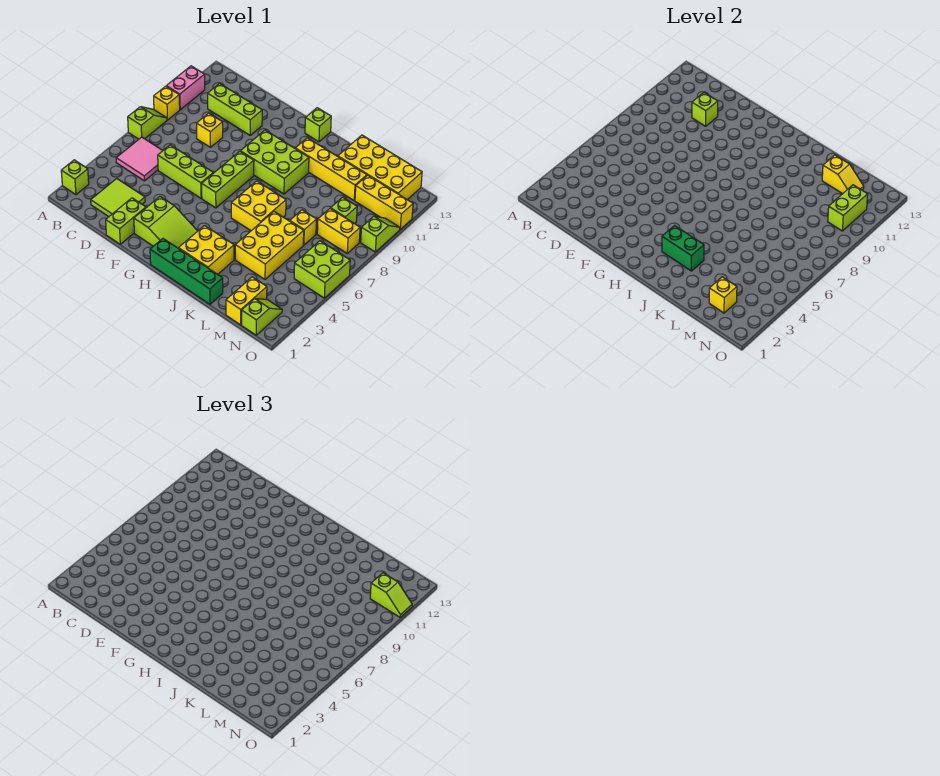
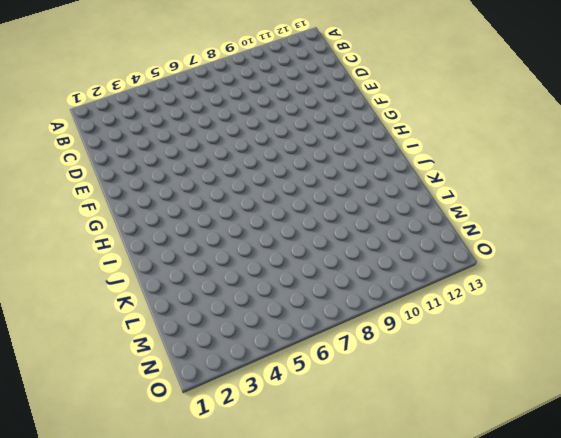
none -> lime brick A2 level 1
none -> lime slope A7:A8 level 1 top 7
none -> yellow brick A9 level 1
none -> pink brick A10:A11 level 1

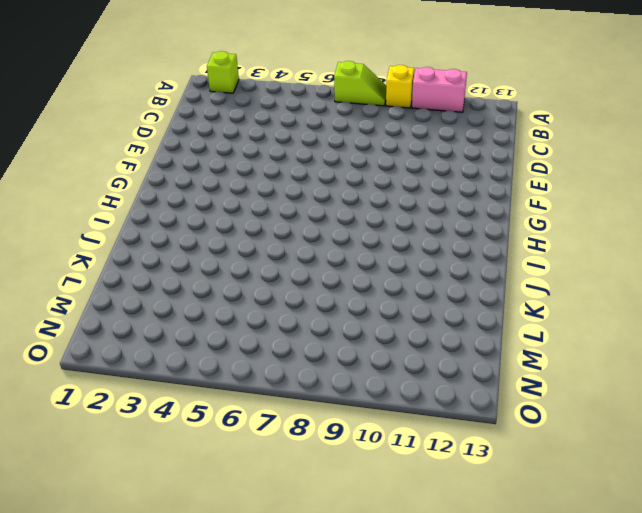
none -> pink tile B5:C6 level 1
none -> lime tile C2:D3 level 1
none -> lime brick C11:E11 level 1
none -> lime brick D6:F6 level 1

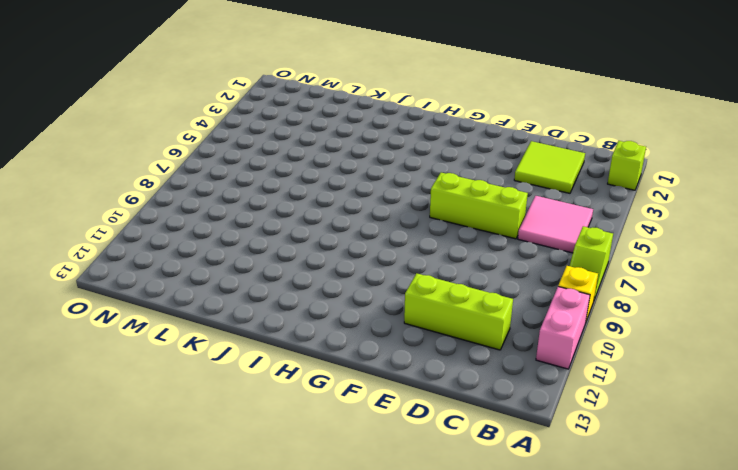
none -> yellow brick D9 level 1
none -> lime brick E1:E2 level 1
none -> lime slope F2:H3 level 1 top F
none -> lime brick G6:G8 level 1

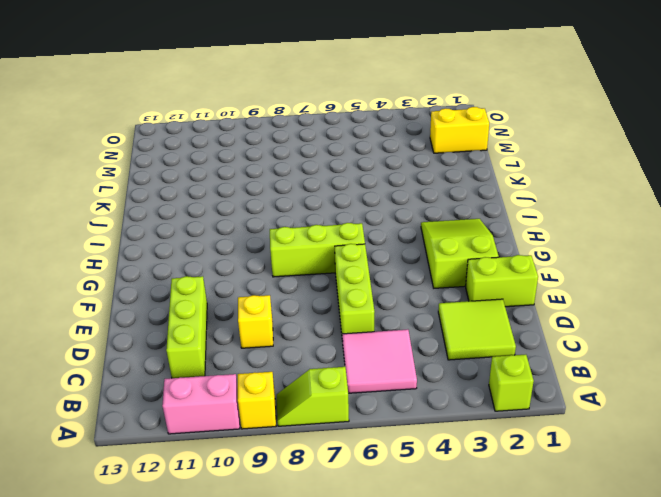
none -> lime brick G9:I10 level 1
none -> green brick H1:K1 level 1
none -> lime brick H13 level 1
none -> yellow brick I2:J3 level 1

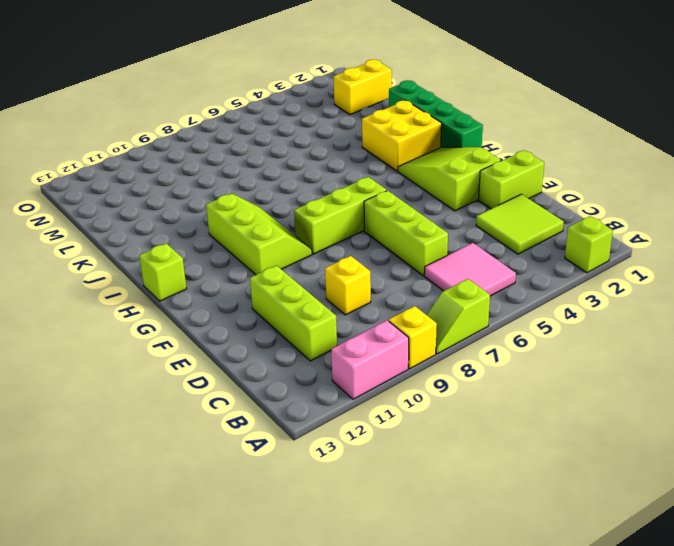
lime slope G9:I10 level 1 top 10 -> lime brick G9:I10 level 1
none -> yellow brick I6:J7 level 1
none -> yellow brick I11:L11 level 1
none -> yellow brick K4:L6 level 1
none -> yellow brick K12:N13 level 1

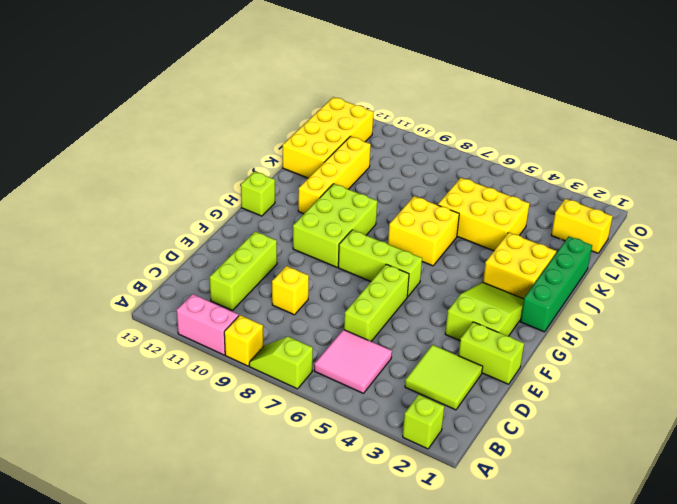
none -> yellow brick L7 level 1
none -> yellow brick M8:N8 level 1
none -> lime brick M9 level 1
none -> yellow brick M11:O11 level 1

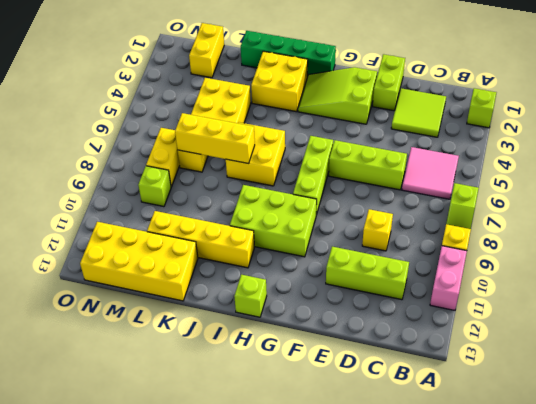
yellow brick J7:L7 level 2 -> yellow brick M11:O11 level 1
yellow brick M7:M8 level 1 -> yellow brick M8:N8 level 1
none -> lime slope N1:N2 level 1 top 1
none -> lime brick N5:O6 level 1
none -> lime slope O9:O10 level 1 top 9
none -> lime brick D11 level 2

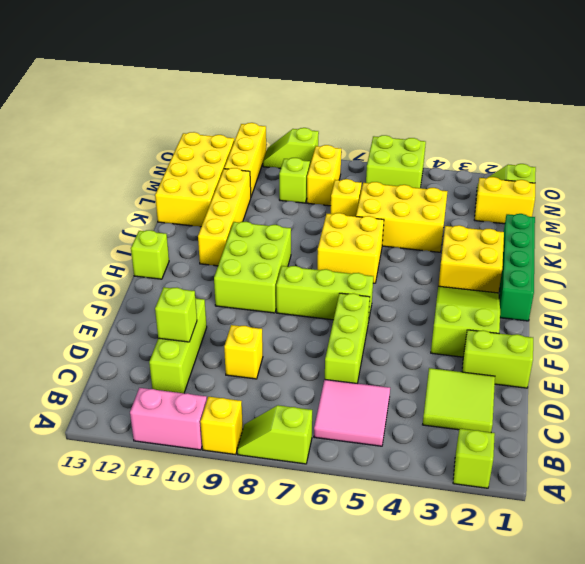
none -> green brick I3:J3 level 2
none -> yellow slope L12:M12 level 2 top L
none -> yellow brick M2 level 2
none -> lime brick N10:N11 level 2

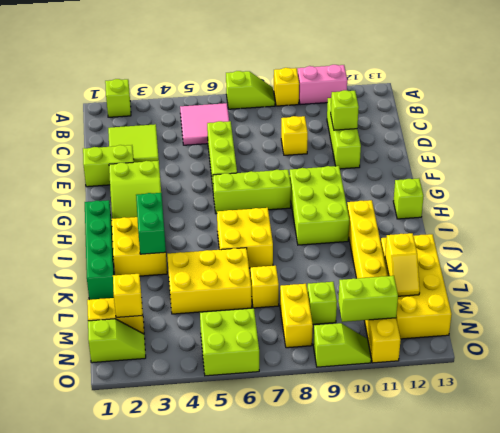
none -> lime slope N11:O11 level 3 top N

